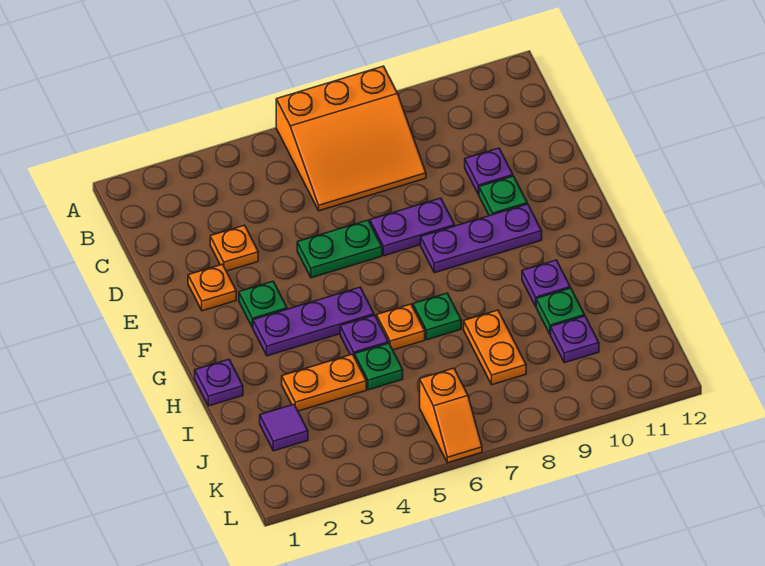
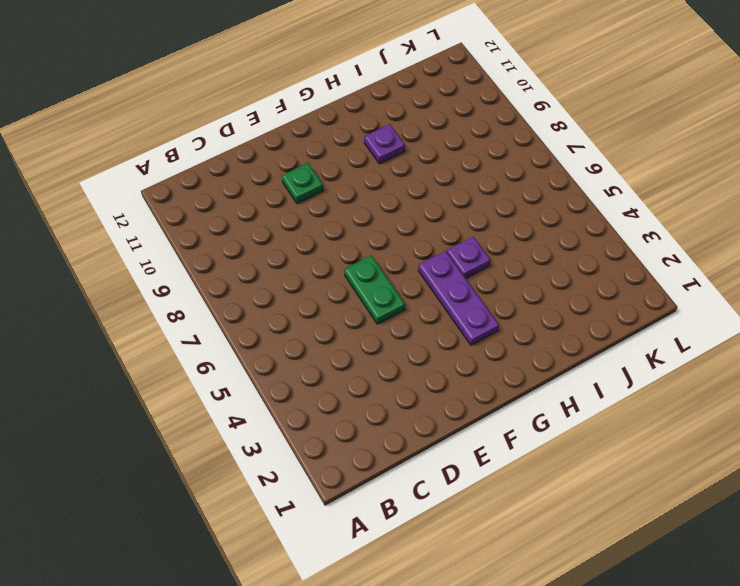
none -> orange slope A6:C8 level 1 top A
none -> orange plate D3 level 1
none -> purple plate D10 level 1

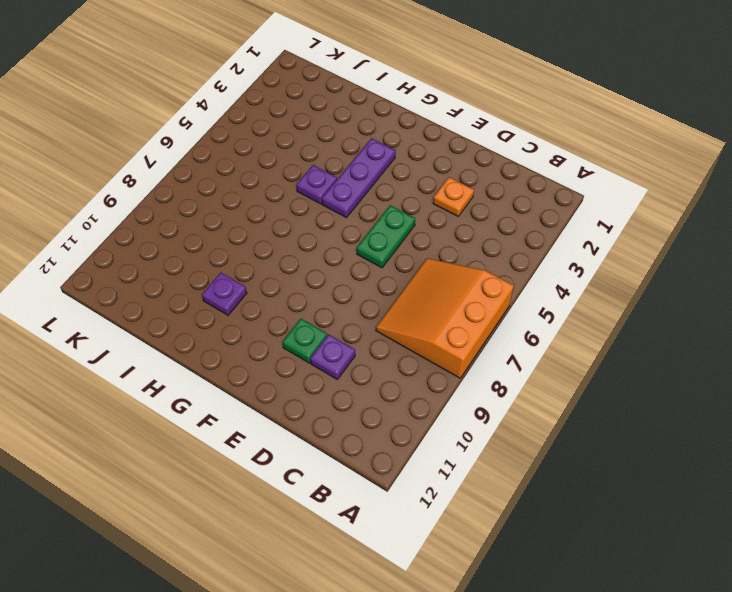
none -> orange plate E2 level 1
none -> purple plate E7:E8 level 1
none -> green plate F3 level 1

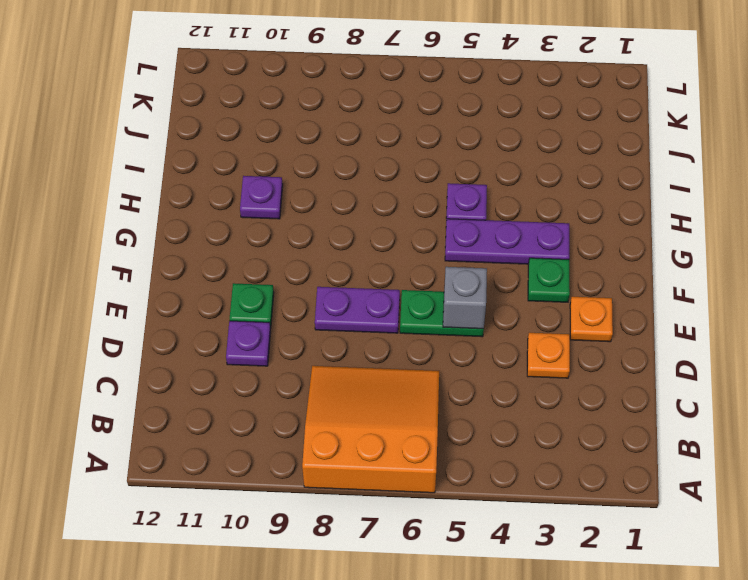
grey brick E5 level 2 -> none
none -> purple plate F8:F10 level 1
none -> purple plate H1 level 1
none -> orange plate H6 level 1

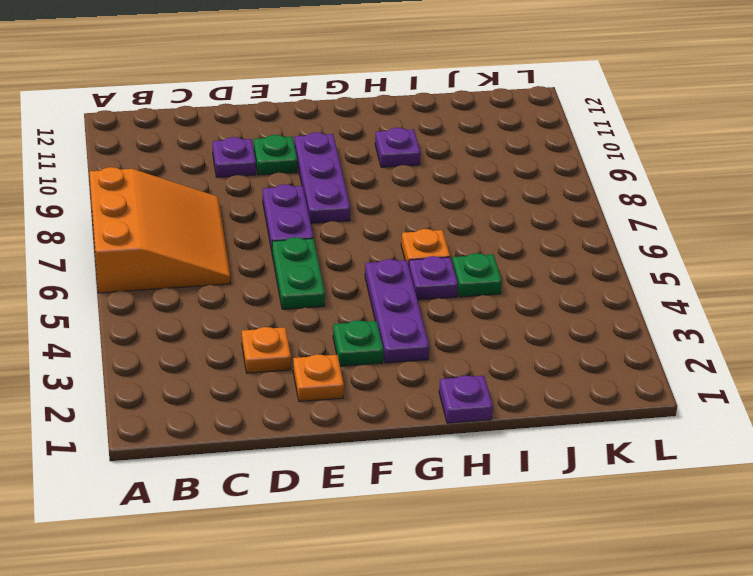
none -> green plate H7 level 1
none -> orange plate I3:I4 level 1
none -> orange plate I8:J8 level 1

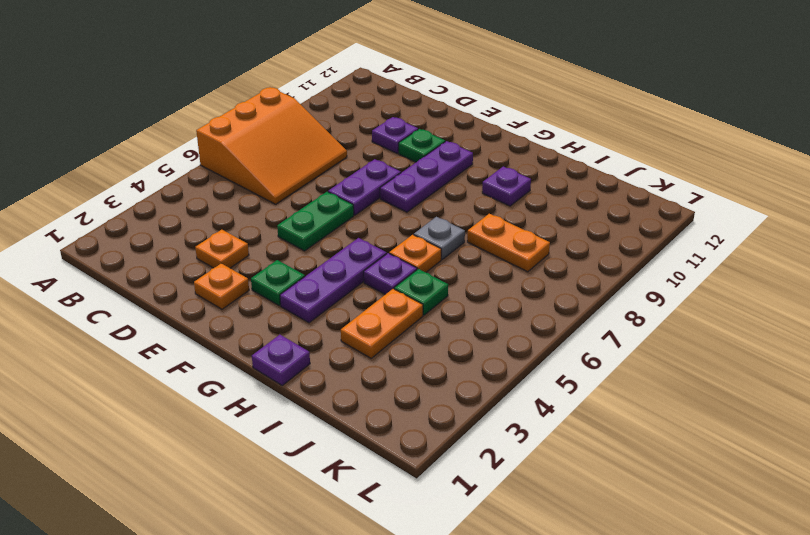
grey plate H7 level 1 -> green plate H7 level 1
none -> green plate I10 level 1
none -> purple tile J2 level 1
none -> purple plate J10 level 1

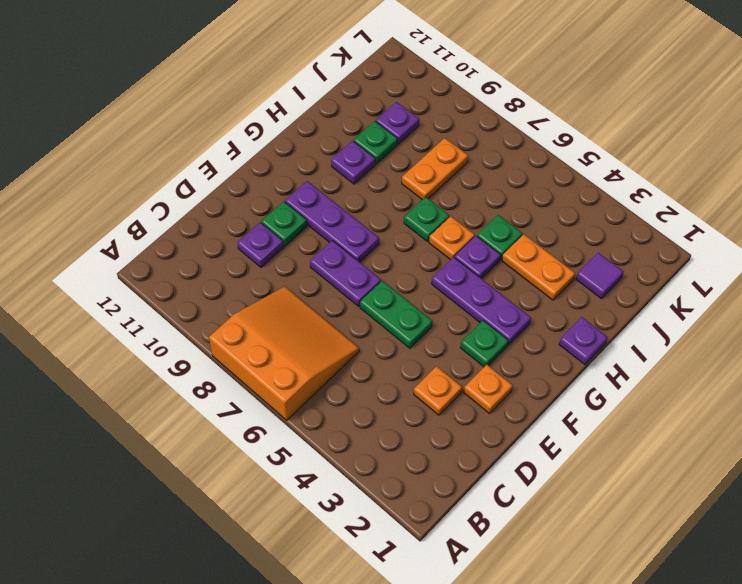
none -> orange slope K6:L6 level 1 top K

